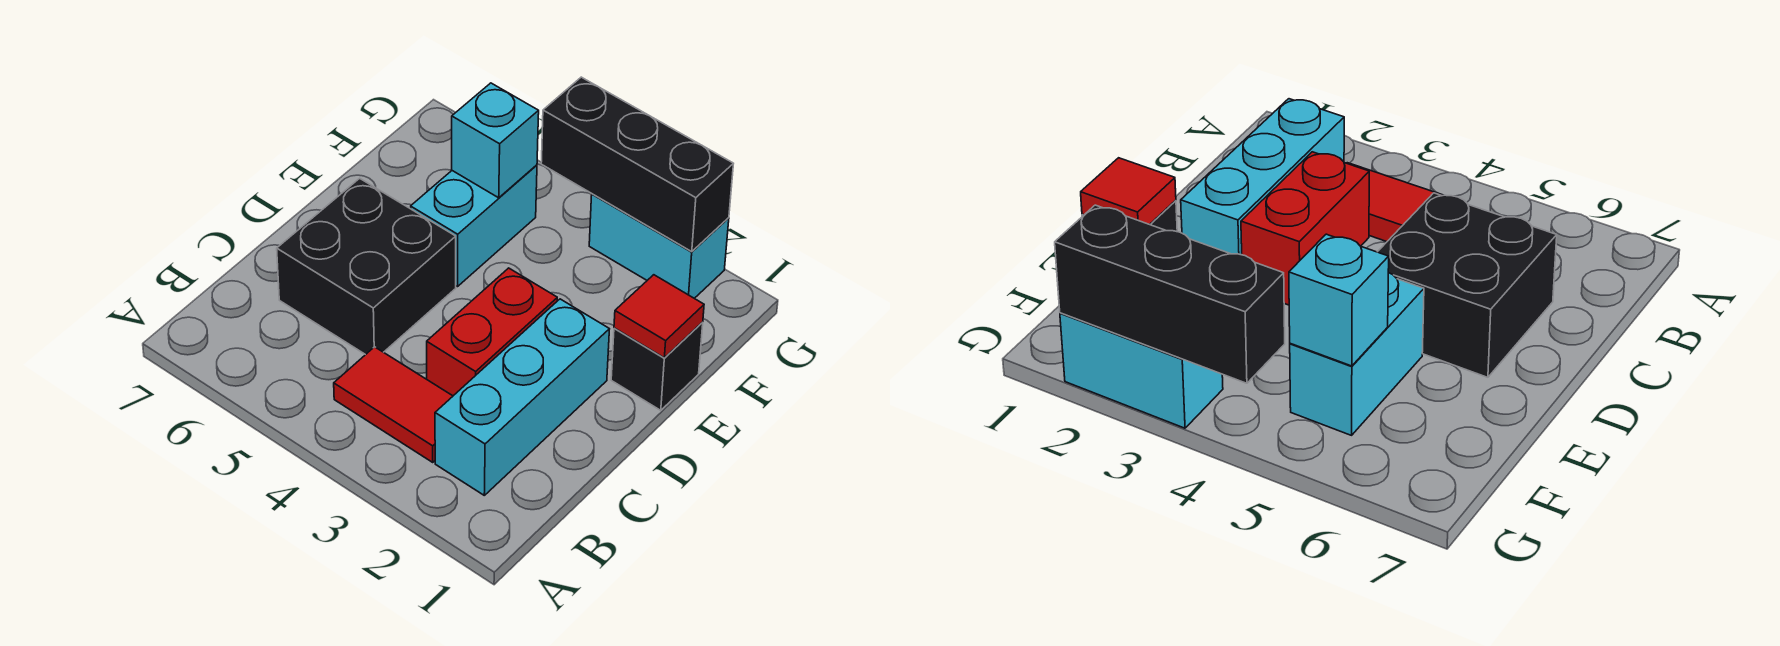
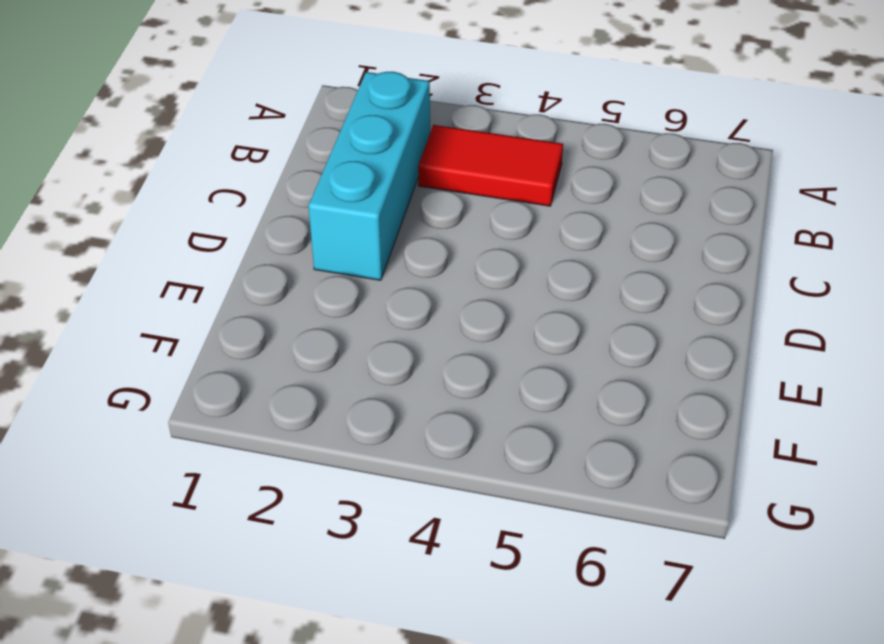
none -> red brick C3:D3 level 1
none -> black brick C5:D6 level 1

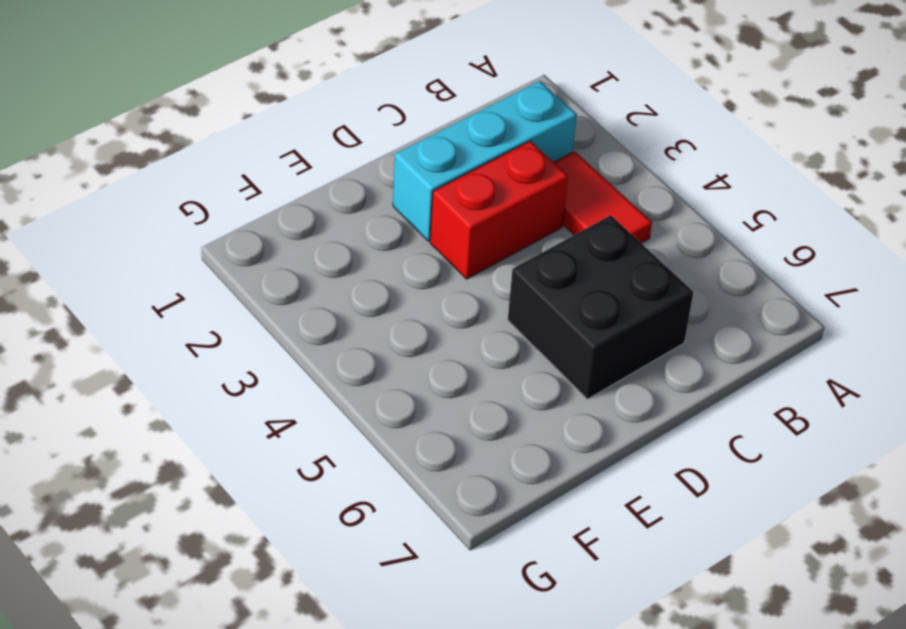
none -> black brick E1 level 1
none -> cyan brick E5:F5 level 1

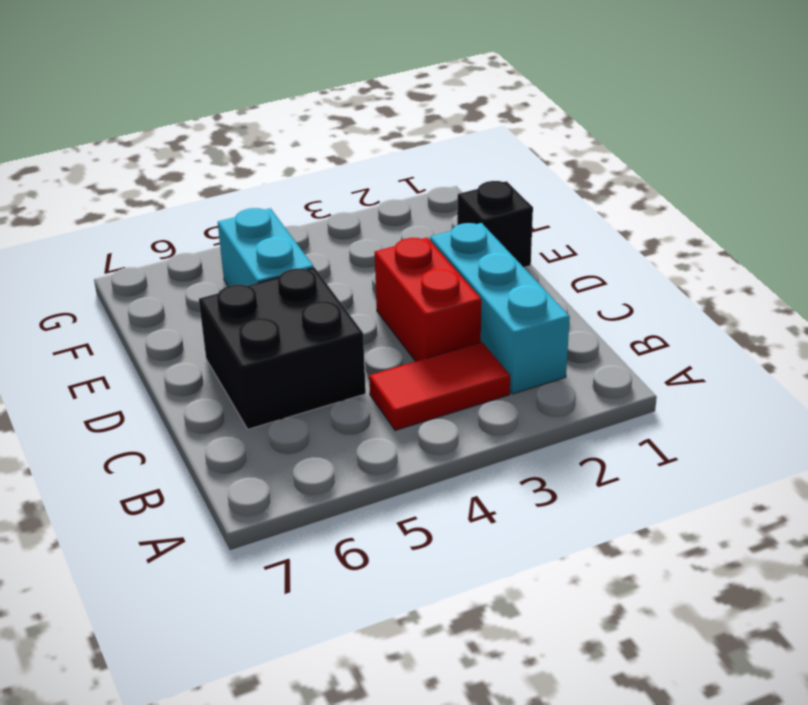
none -> cyan brick G2:G3 level 1
none -> red tile E1 level 2

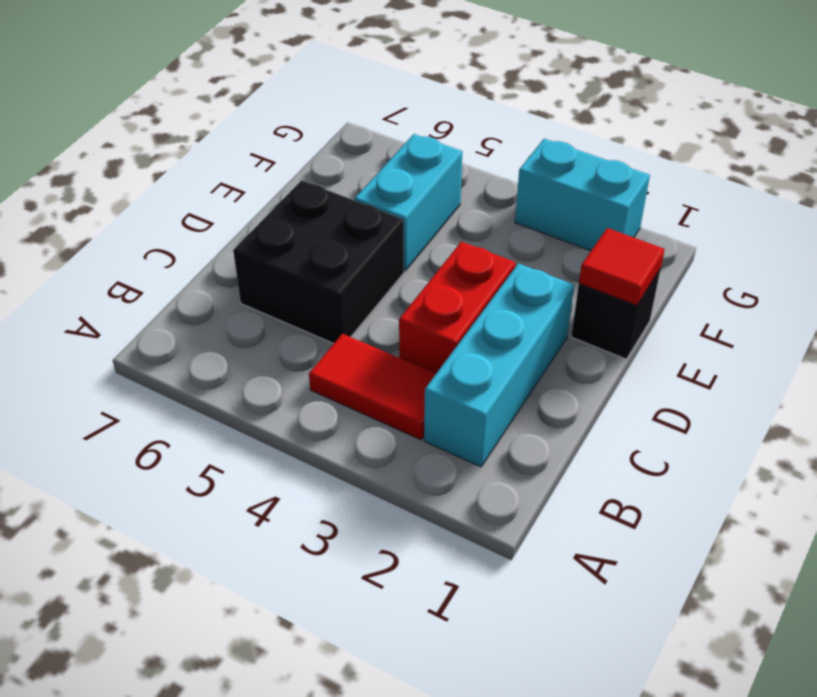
none -> cyan brick F5 level 2
none -> black brick G2:G4 level 2

